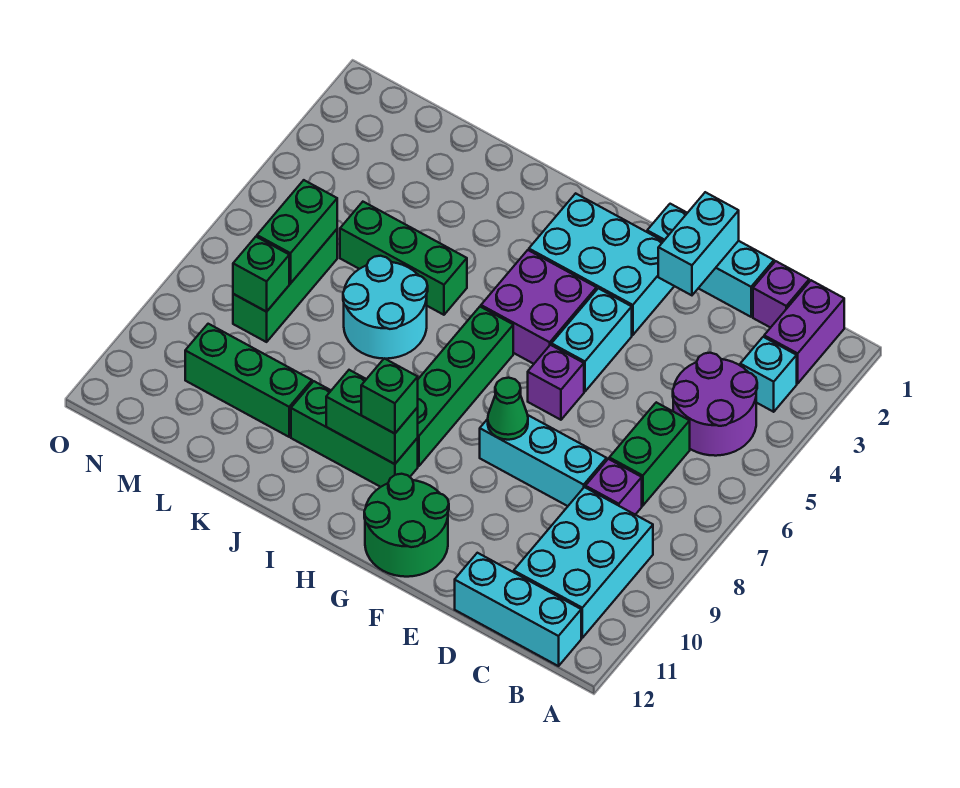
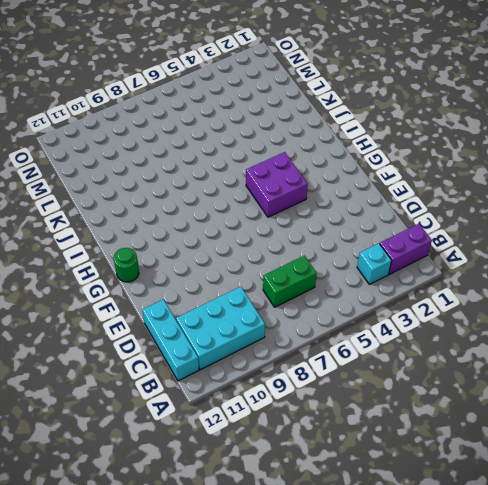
green round brick G12 level 1 -> green round brick F11:G12 level 1
none -> purple round brick B4:C5 level 1
none -> purple brick C1 level 1
none -> purple brick C8 level 1

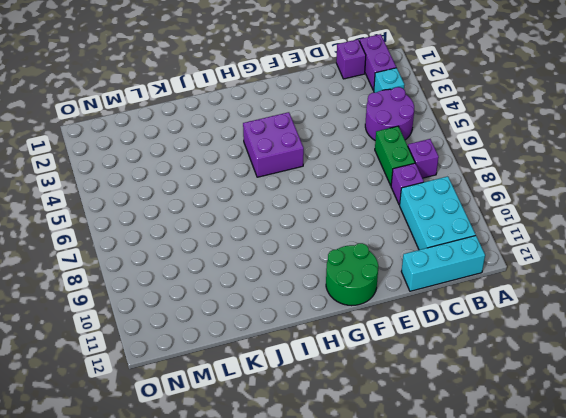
purple brick B7 level 1 -> purple brick F6 level 1
none -> cyan brick D1:F1 level 1
none -> cyan brick D8:F8 level 1
none -> cyan brick F2:H3 level 1

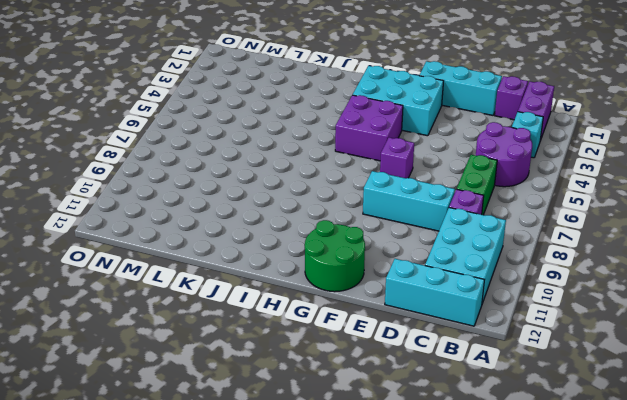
none -> cyan brick F4:F5 level 1
none -> green brick H6:H9 level 1
none -> green brick H10:J10 level 1

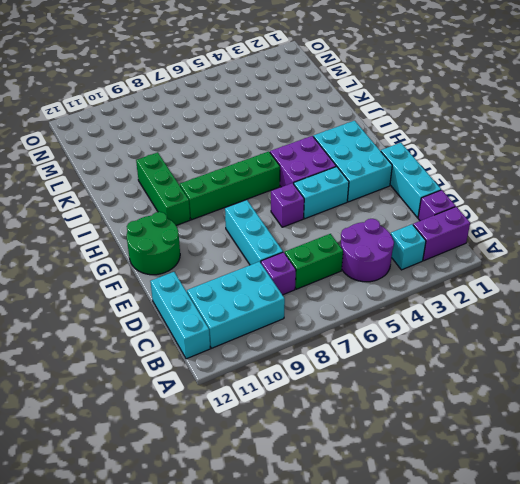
none -> green brick J5:L5 level 1
none -> cyan round brick J6:K7 level 1
none -> green brick K10:M10 level 1

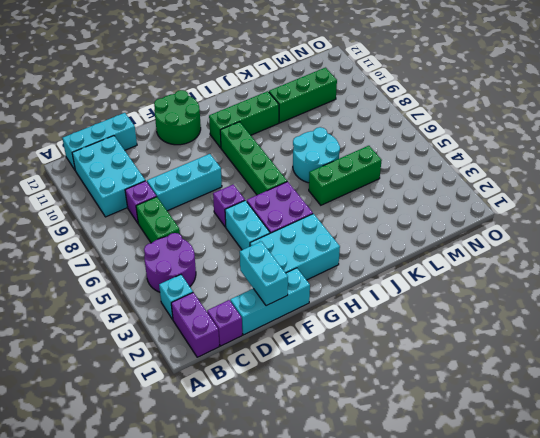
none -> green brick M6:M8 level 1
none -> green cone F8 level 2
none -> green brick H10:I10 level 2

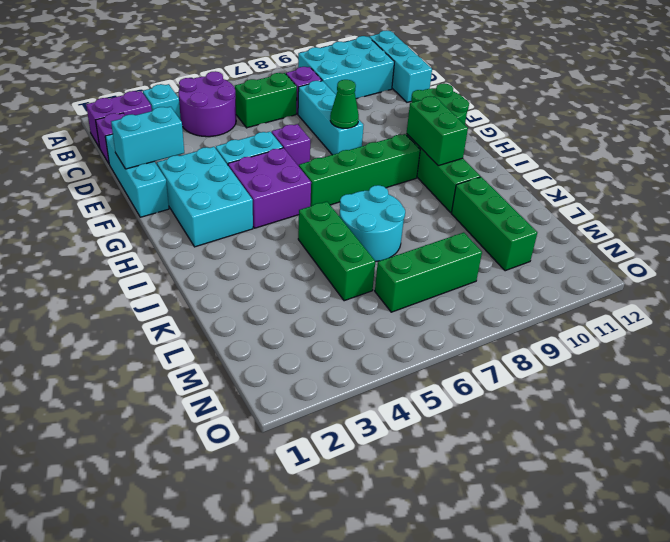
none -> green brick M6:M7 level 2
none -> green brick M8 level 2
none -> green brick H10 level 3

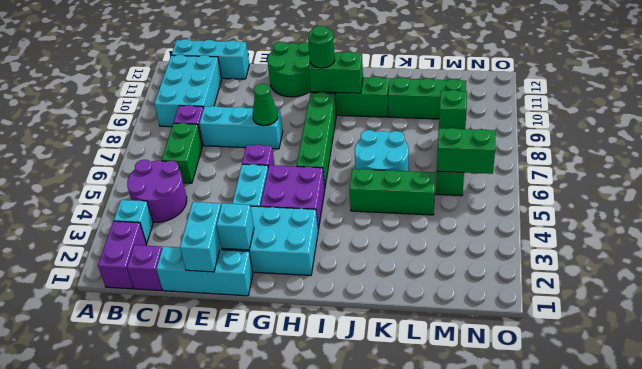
cyan brick F2 level 2 -> none
green round brick H10 level 3 -> green brick H10 level 3
green brick M6:N6 level 2 -> green brick M6:M7 level 2

